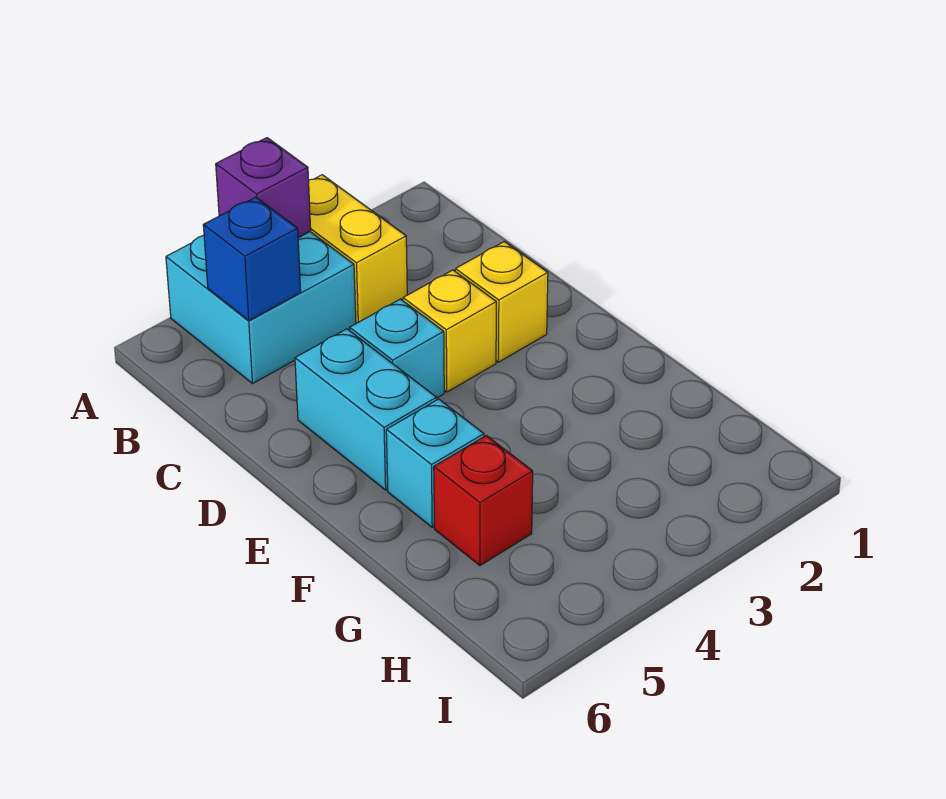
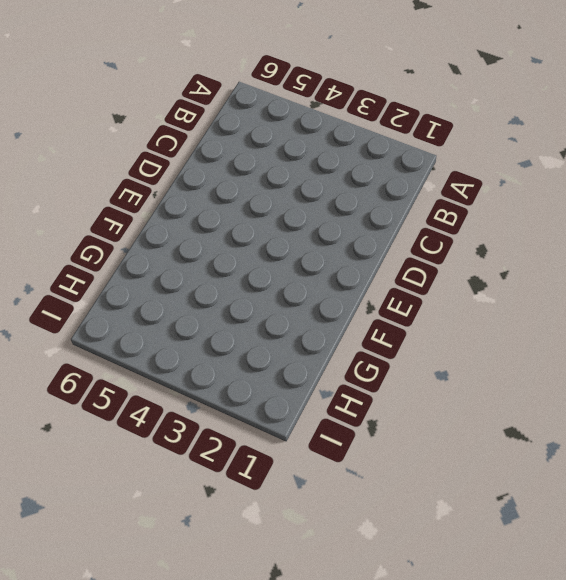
none -> yellow brick A3:B3 level 1
none -> cyan brick A4:B5 level 1

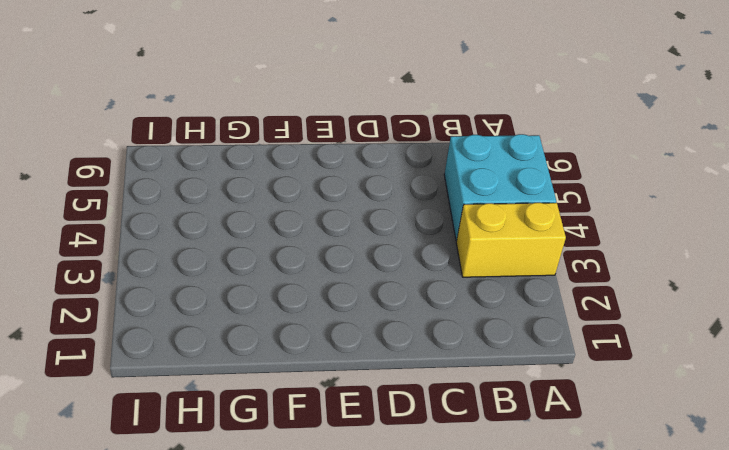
none -> yellow brick D2 level 1
none -> yellow brick D3 level 1

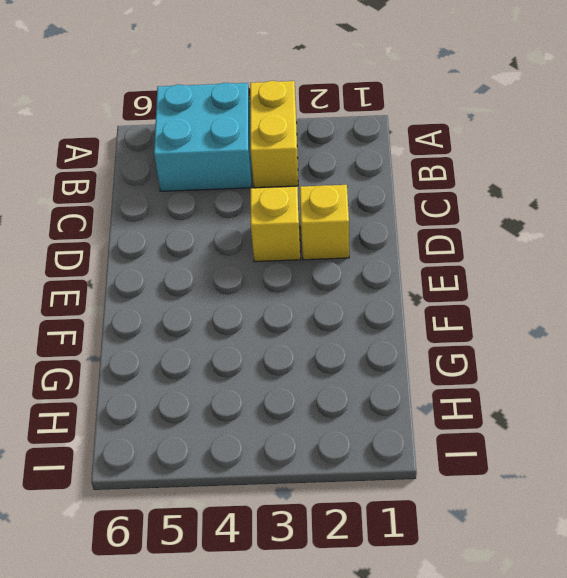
none -> cyan brick D4 level 1
none -> cyan brick D5:E5 level 1

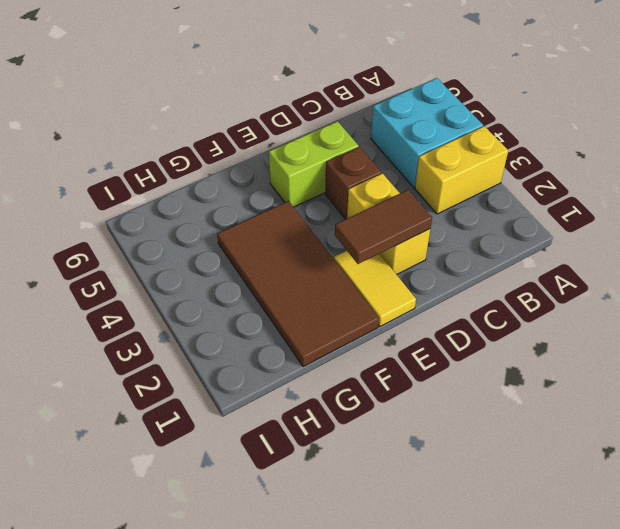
brown tile D2:E2 level 2 -> none
brown brick D4 level 1 -> cyan brick D4 level 1
lime brick D5:E5 level 1 -> cyan brick D5:E5 level 1
yellow tile E1:E2 level 1 -> none
brown tile F1:G4 level 1 -> none
none -> cyan brick F5 level 1
none -> red brick G5 level 1

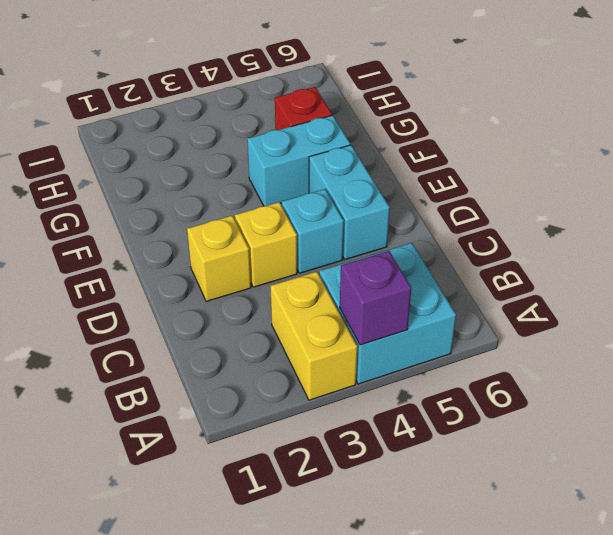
cyan brick F4:F5 level 1 -> cyan brick F5 level 1
none -> blue brick B5 level 2

